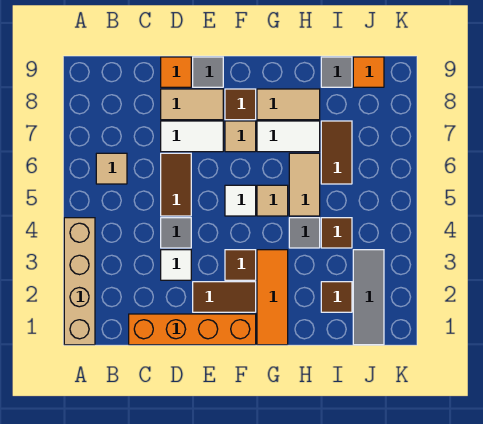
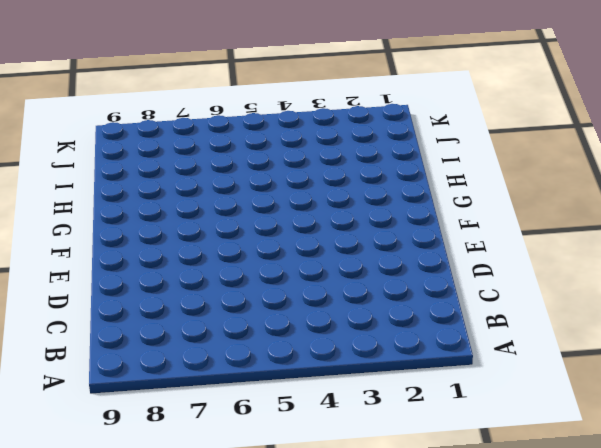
none -> tan brick A1:A4 level 1
none -> tan tile B6 level 1
none -> orange brick C1:F1 level 1

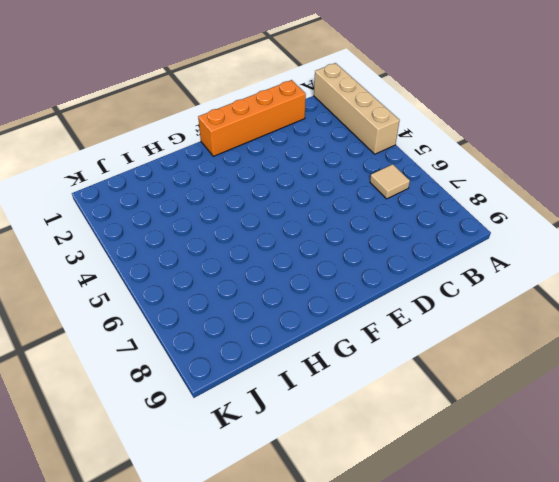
none -> white tile D3 level 1
none -> grey tile D4 level 1
none -> brown tile D5:D6 level 1

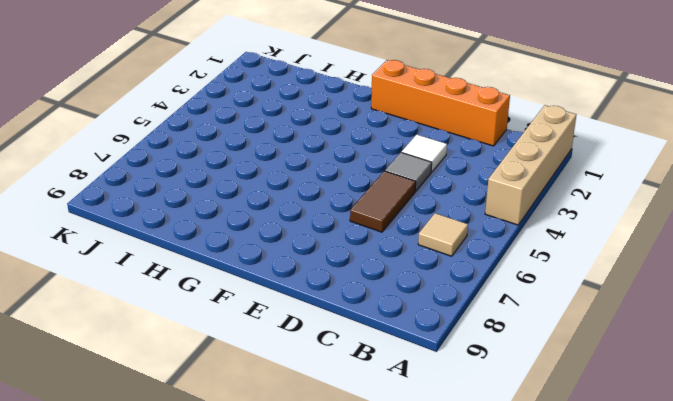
none -> white tile D7:E7 level 1
none -> tan tile D8:E8 level 1
none -> orange tile D9 level 1

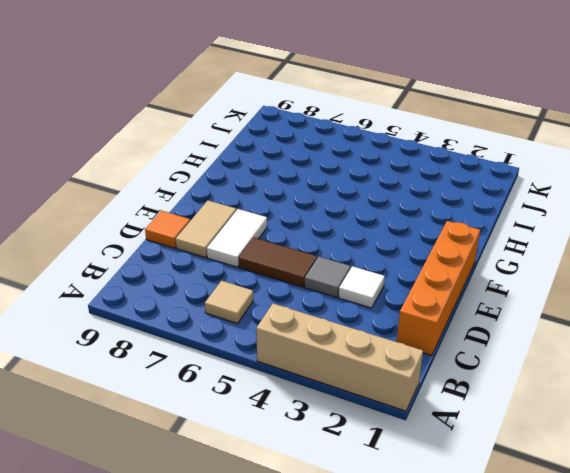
none -> brown tile E2:F2 level 1
none -> grey tile E9 level 1
none -> brown tile F3 level 1

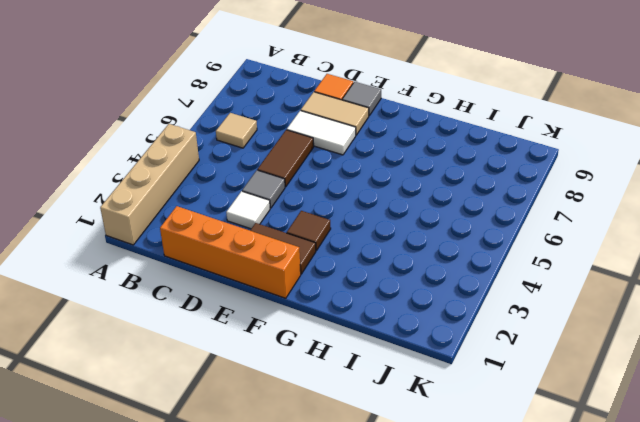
none -> white tile F5 level 1
none -> tan tile F7 level 1
none -> brown tile F8 level 1

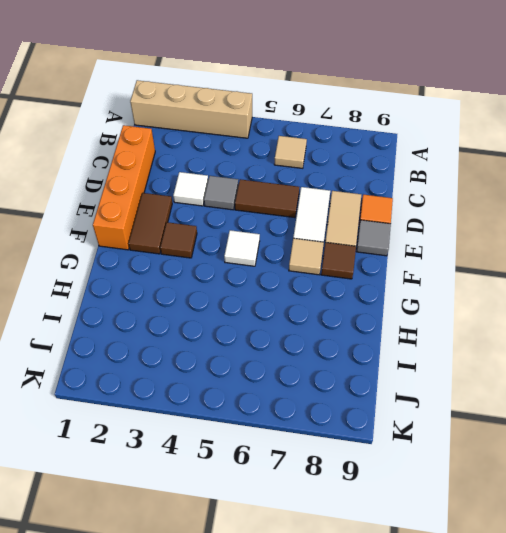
none -> orange tile G1:G3 level 1
none -> tan tile G5 level 1
none -> white tile G7:H7 level 1

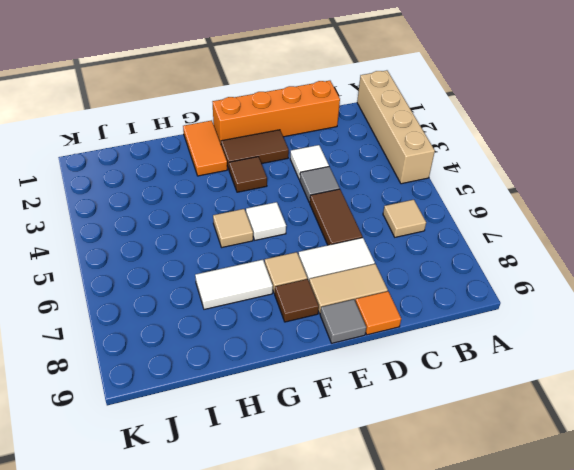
orange tile G1:G2 level 1 -> orange tile G1:G3 level 1
none -> tan tile G8:H8 level 1
none -> grey tile H4 level 1
none -> tan tile H5:H6 level 1

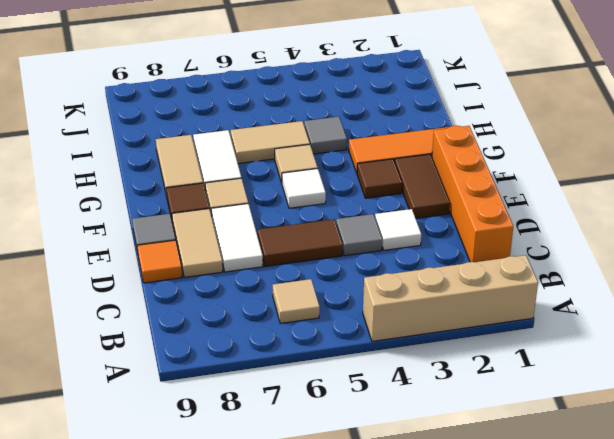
none -> brown tile I2 level 1
none -> brown tile I4 level 1
none -> brown tile I6:I7 level 1

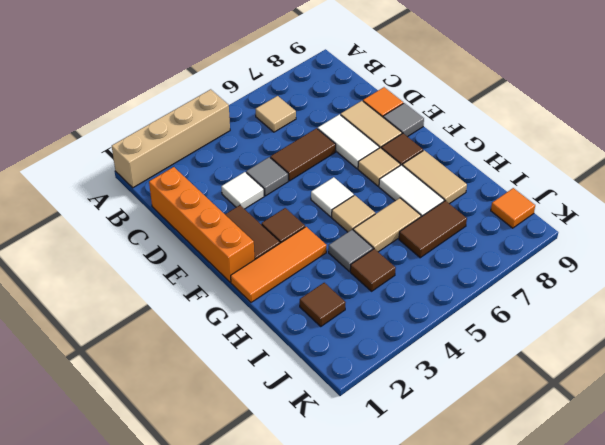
none -> grey tile I9 level 1
none -> grey tile J1:J3 level 1

